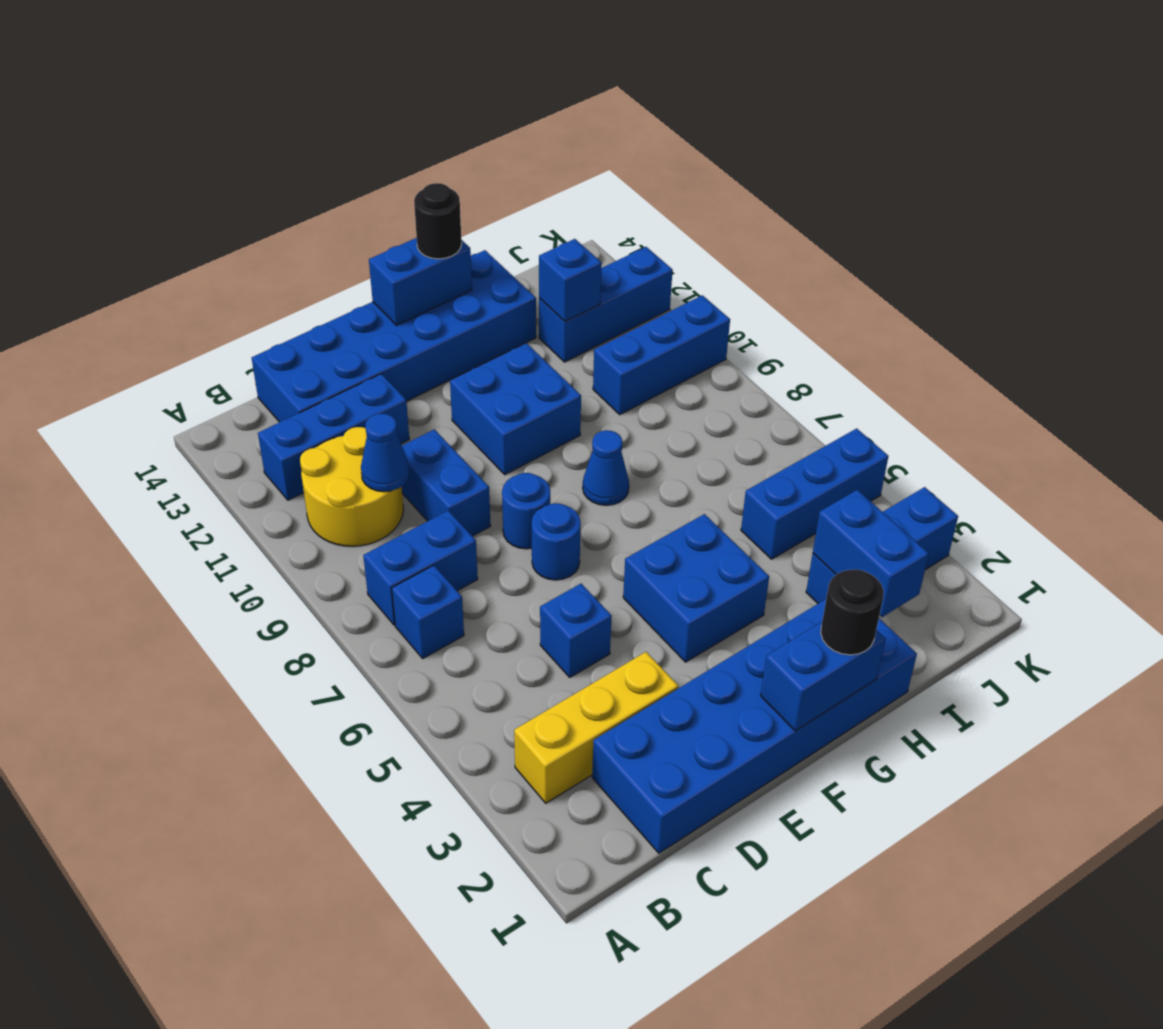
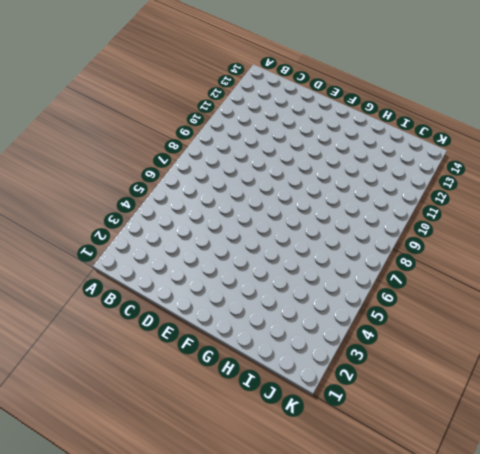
none -> yellow brick B3:D3 level 1
none -> blue brick B7 level 1
none -> blue brick B8:C8 level 1

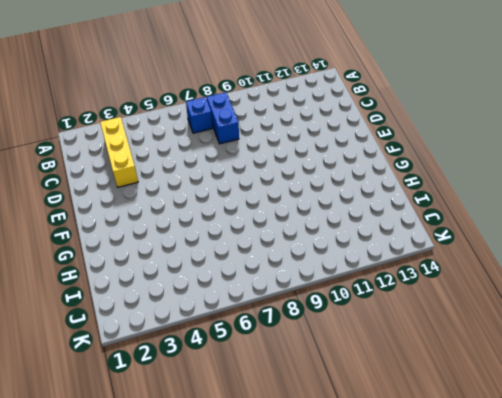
none -> yellow round brick B10:C11 level 1
none -> blue brick B12:D12 level 1
none -> blue brick C1:H2 level 1

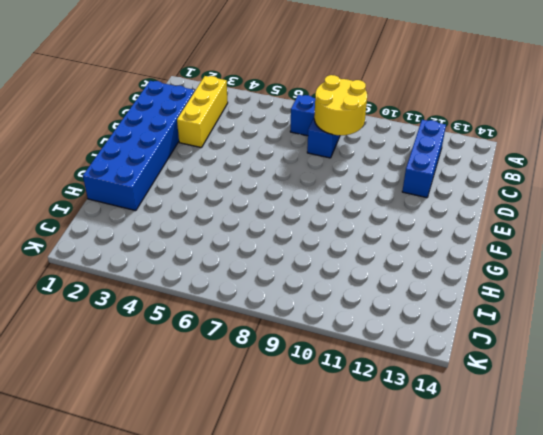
yellow round brick B8:C9 level 2 -> yellow round brick B10:C11 level 1
none -> blue brick C13:H14 level 1
none -> blue brick D5 level 1
none -> blue brick D9:D10 level 1

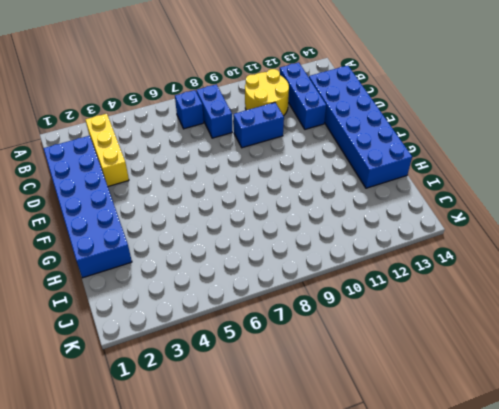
none -> blue brick D5 level 1
none -> blue round brick E7 level 1
none -> blue round brick E8 level 1

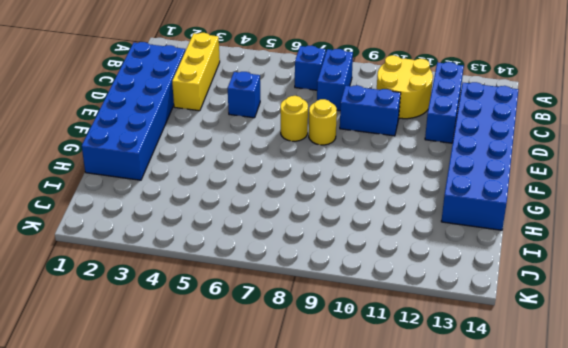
yellow round brick E7 level 1 -> blue round brick E7 level 1
yellow round brick E8 level 1 -> blue round brick E8 level 1
none -> blue brick F4:G5 level 1
none -> blue brick F10:G11 level 1
none -> blue cone G8 level 1

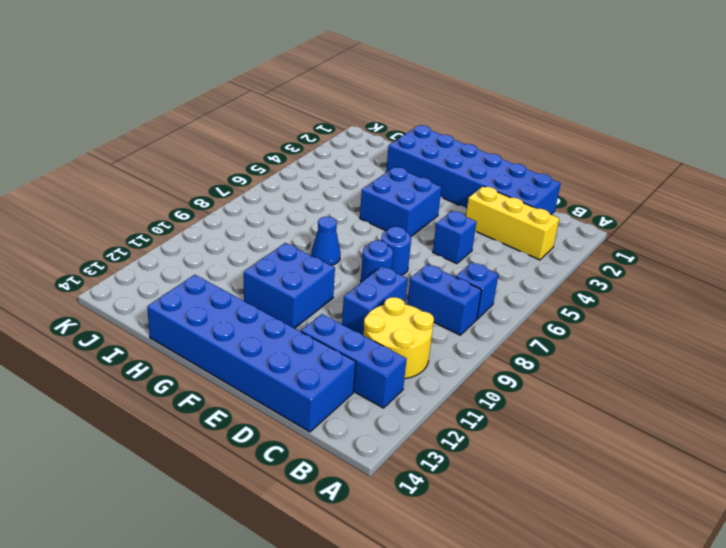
none -> blue brick I3:K3 level 1
none -> blue brick I5:K5 level 1
none -> blue brick I10:K10 level 1

